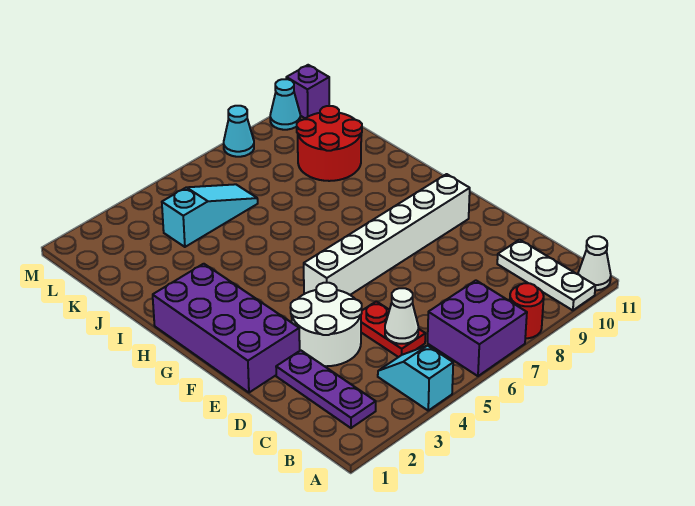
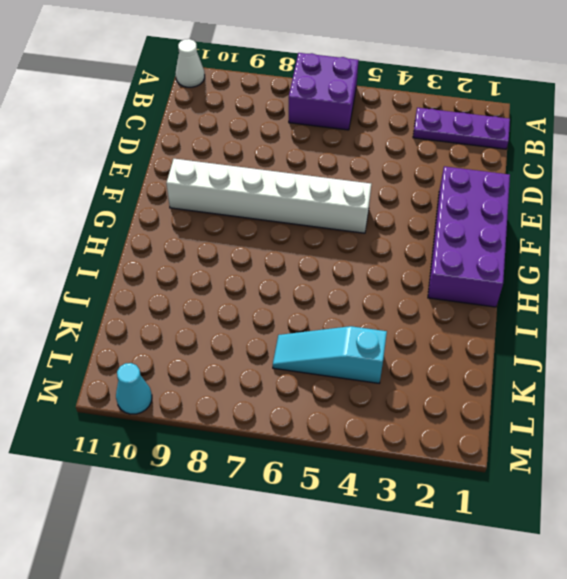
purple plate B1:B3 level 1 -> purple plate B2:D2 level 1
none -> cyan slope A4:B4 level 1 top A
none -> red round brick A8 level 1
none -> white plate A10:C10 level 1

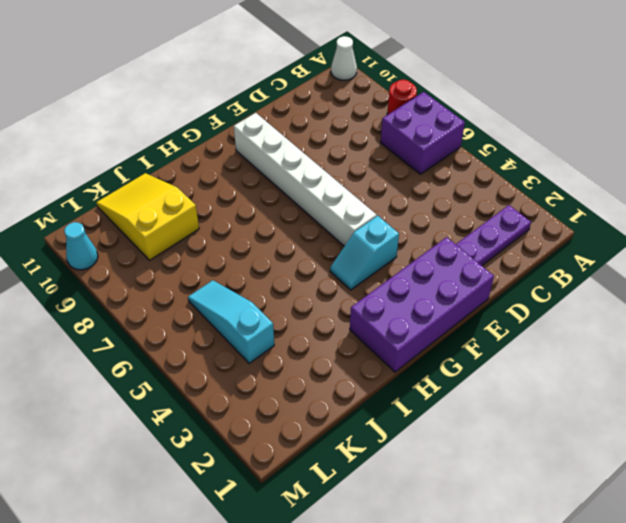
cyan slope F4:G4 level 1 top F -> cyan slope A4:B4 level 1 top A
yellow slope J9:K11 level 1 top 9 -> red round brick J9:K10 level 1
none -> white plate A10:C10 level 1
none -> red plate C5:D5 level 1
none -> white round brick D3:E4 level 1

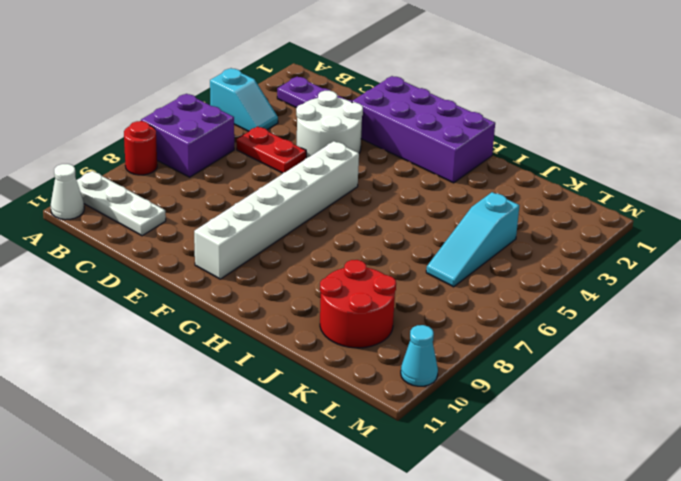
none -> cyan cone M8 level 1
none -> purple brick M11 level 1
none -> white cone C5 level 2

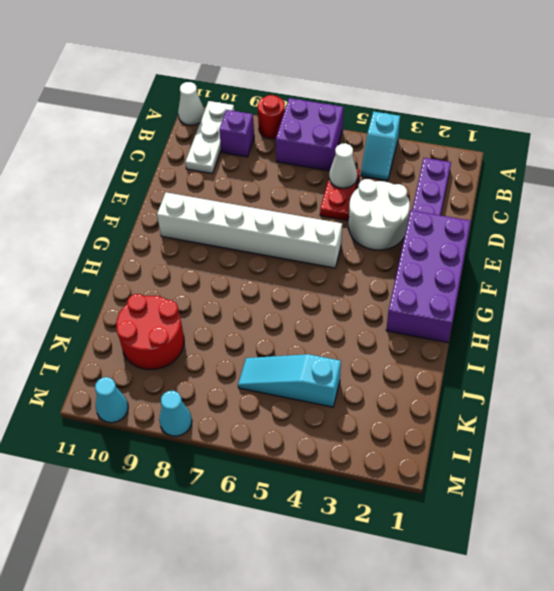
purple brick B9 level 1 -> purple brick M11 level 1

